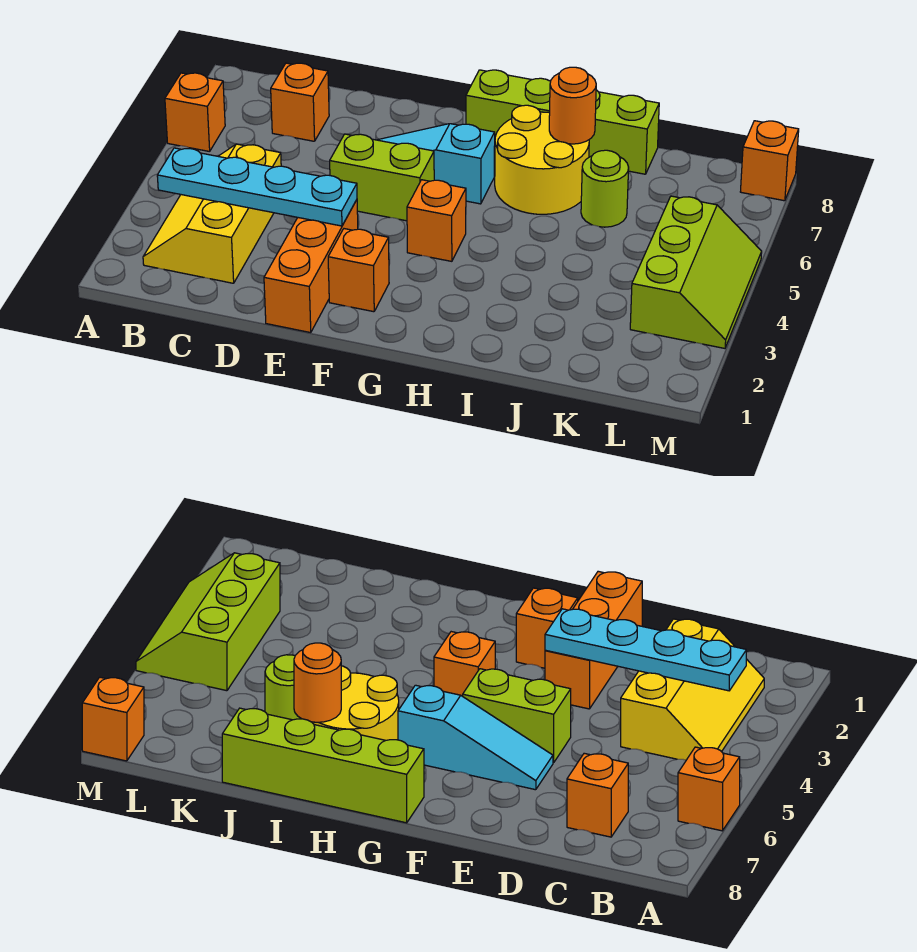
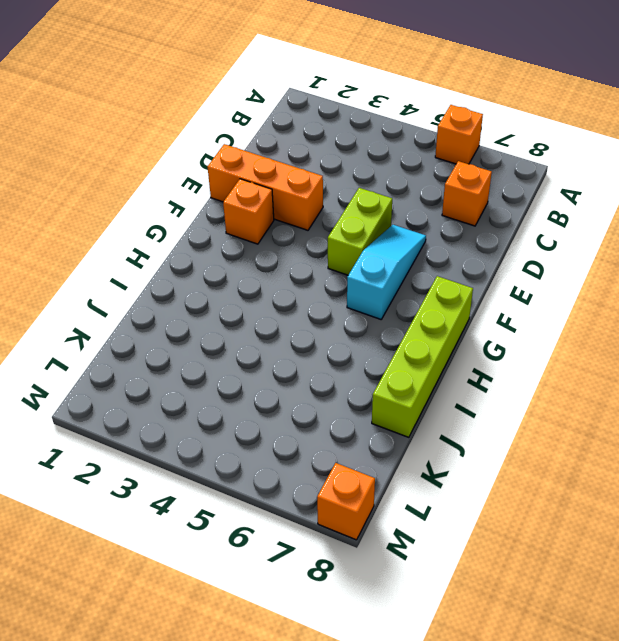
none -> yellow slope B2:C4 level 1 top C
none -> orange brick G4 level 1
none -> yellow round brick H6:I7 level 1

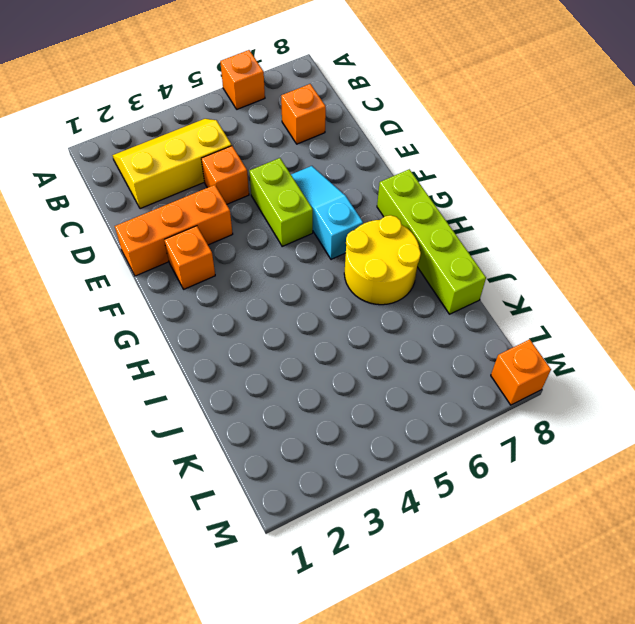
orange brick D4 level 1 -> orange brick G4 level 1
none -> lime round brick J6 level 1
none -> lime slope L3:M5 level 1 top L
none -> cyan plate B3:E3 level 2

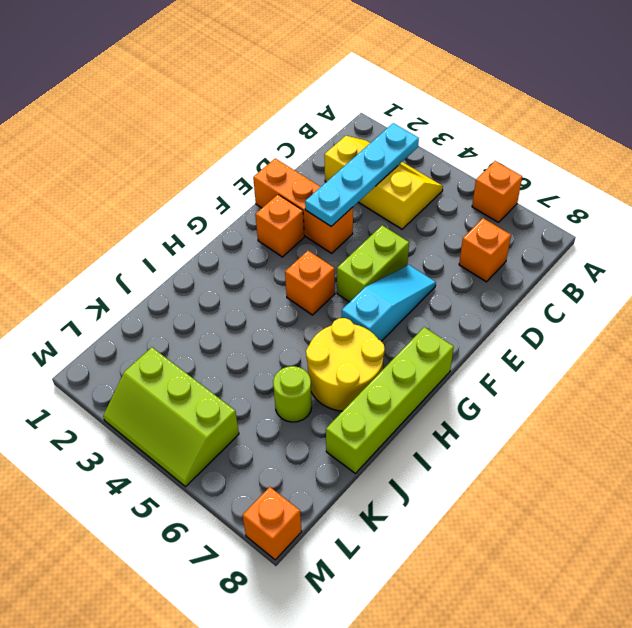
none -> orange round brick I7 level 2

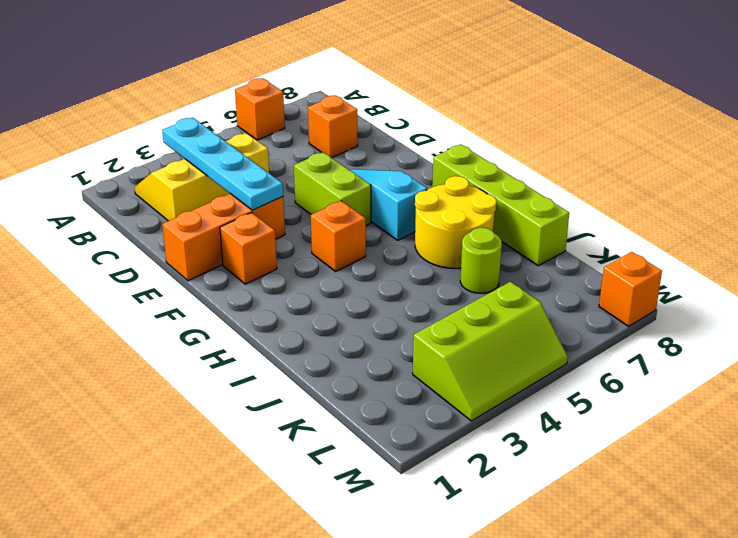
none -> orange round brick I7 level 2

